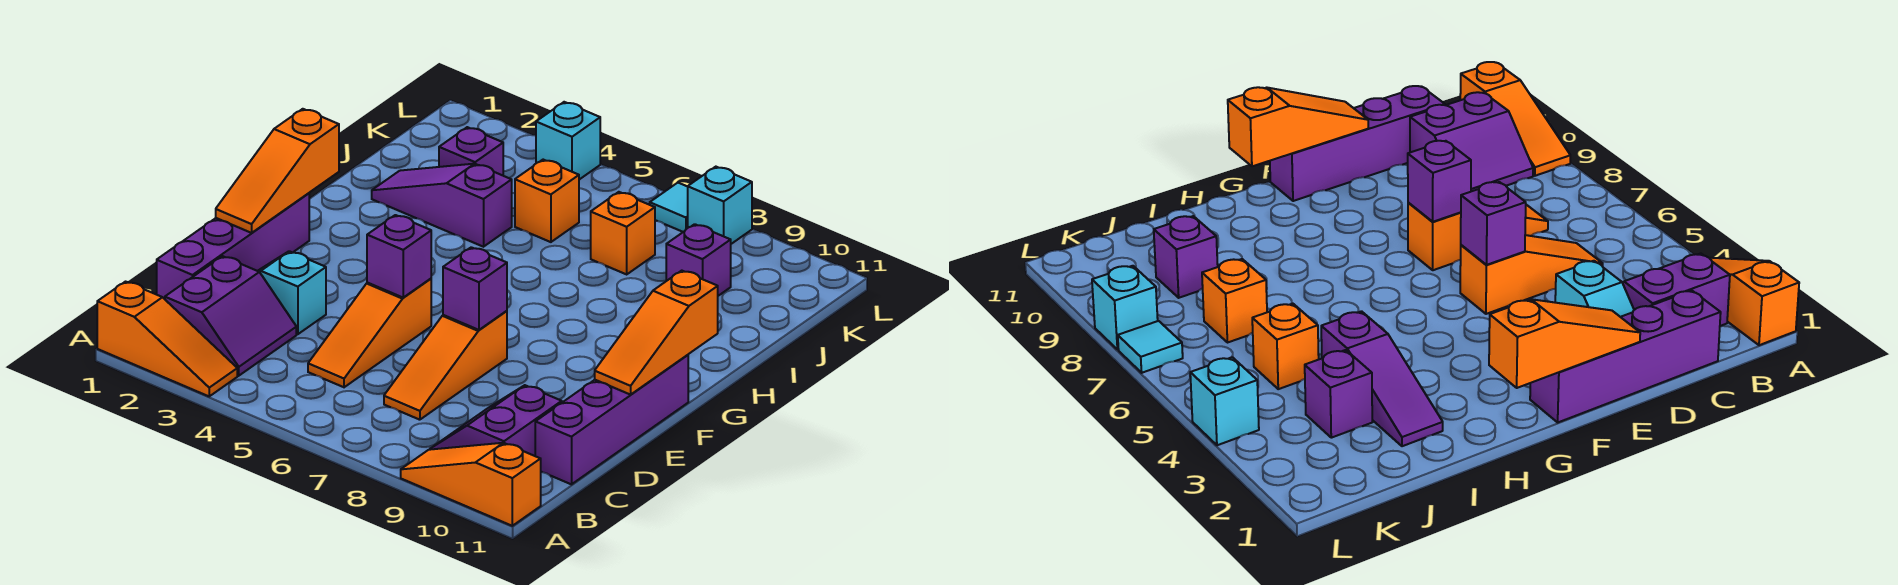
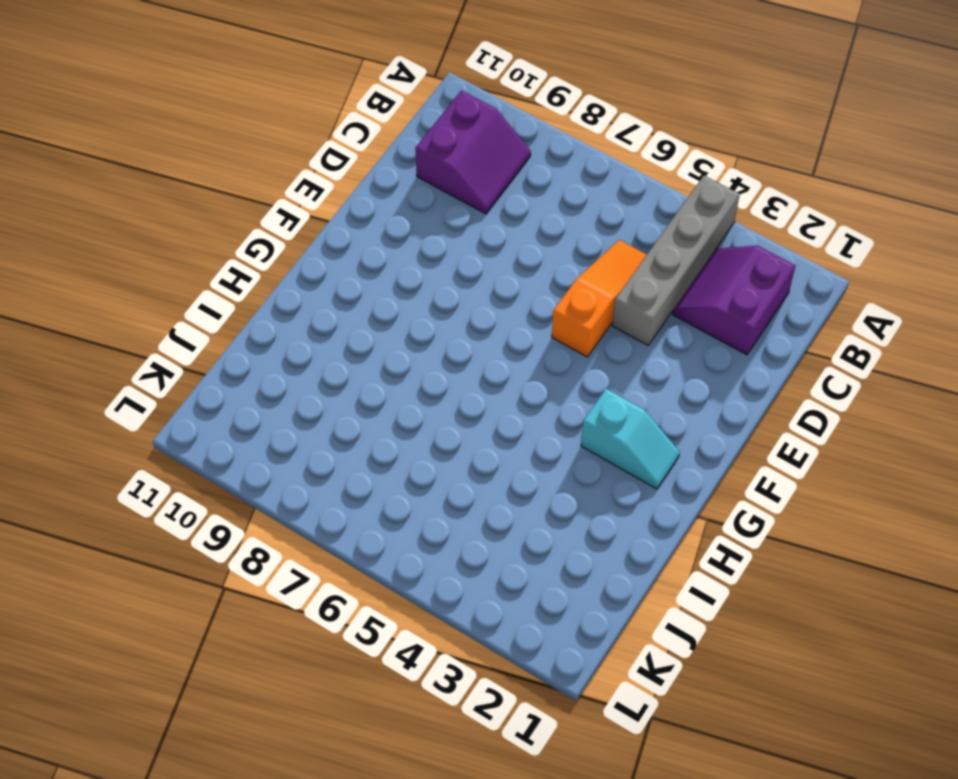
grey brick A4:D4 level 1 -> none
cyan slope G2:G3 level 1 top 3 -> cyan slope D2:D3 level 1 top 3
none -> orange slope A1:A3 level 1 top 1
none -> orange slope A9:A11 level 1 top 11
none -> purple brick C1:F1 level 1

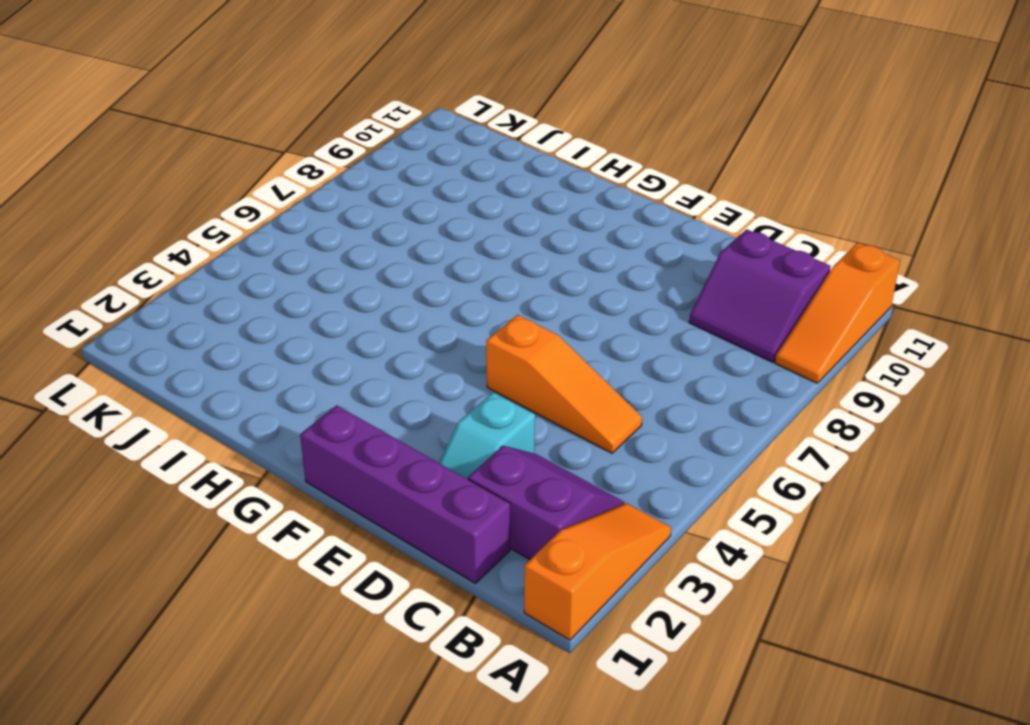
none -> orange slope C7:E7 level 1 top E
none -> purple brick C11:F11 level 1
none -> purple slope I2:I4 level 1 top 4

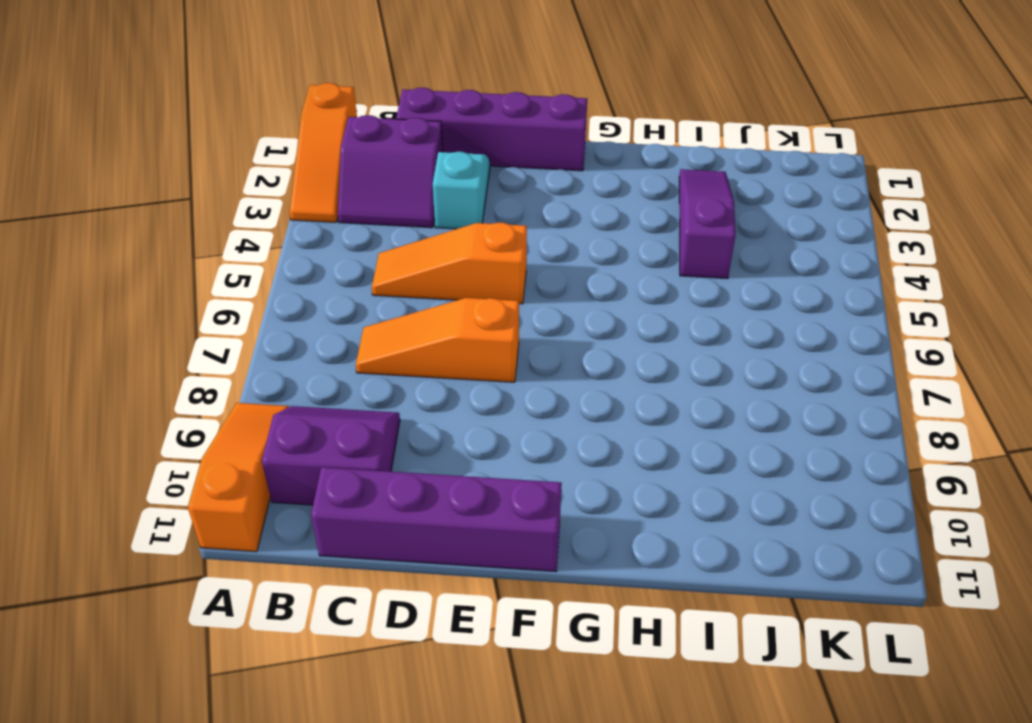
none -> purple brick J3 level 1
none -> orange brick J5 level 1
none -> orange brick J7 level 1

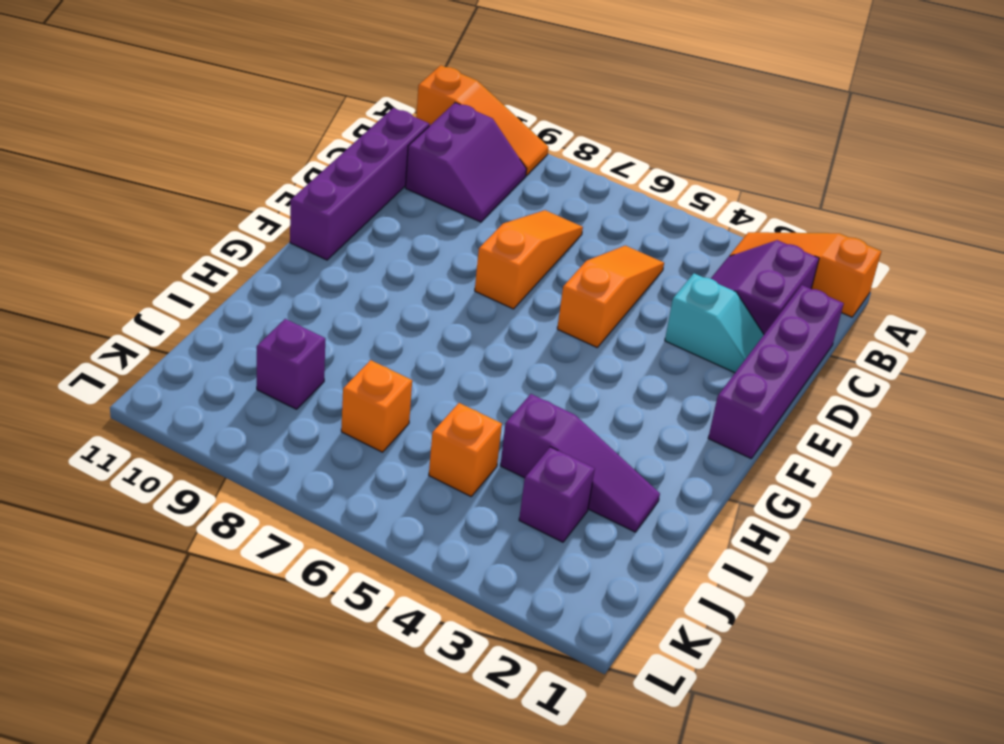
none -> cyan brick L4 level 1
none -> cyan tile L7 level 1
none -> cyan brick L8 level 1

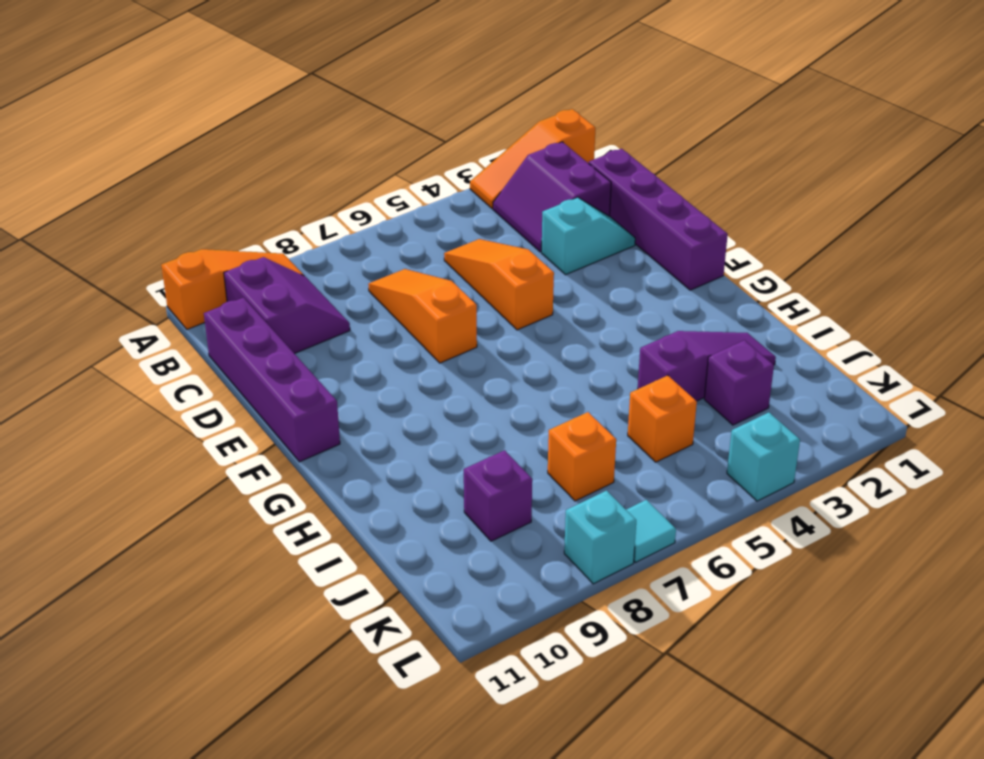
none -> orange slope E1:G1 level 2 top G
none -> purple brick E5 level 2
none -> purple brick E7 level 2

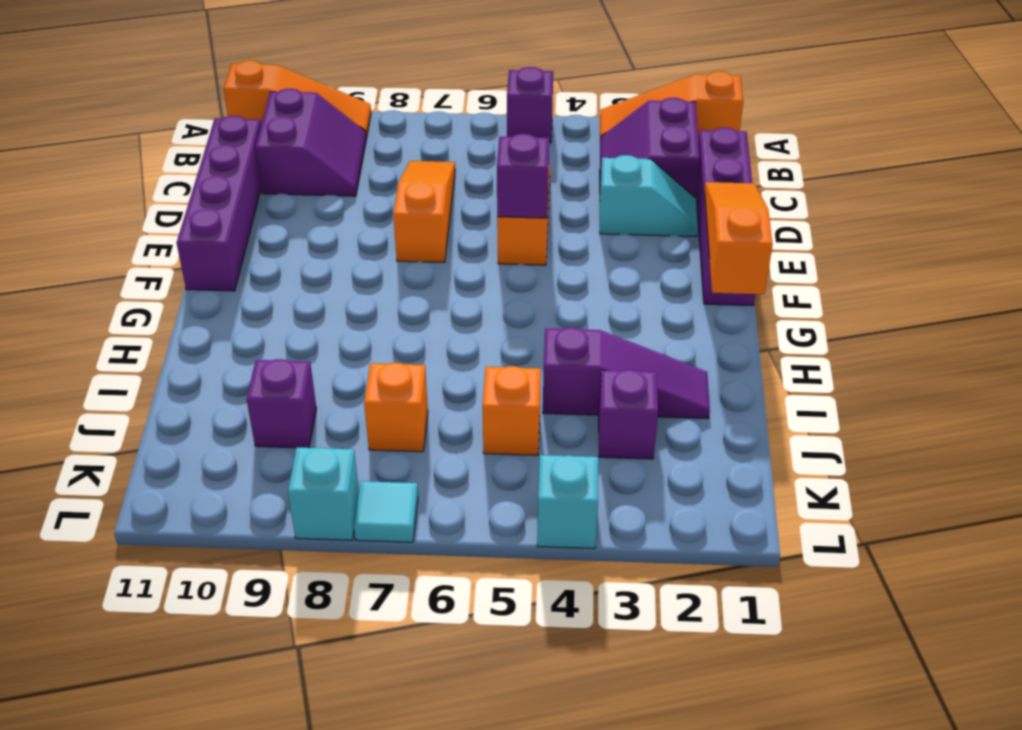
purple brick A5 level 1 -> purple brick E7 level 2
none -> orange slope E11:G11 level 2 top G

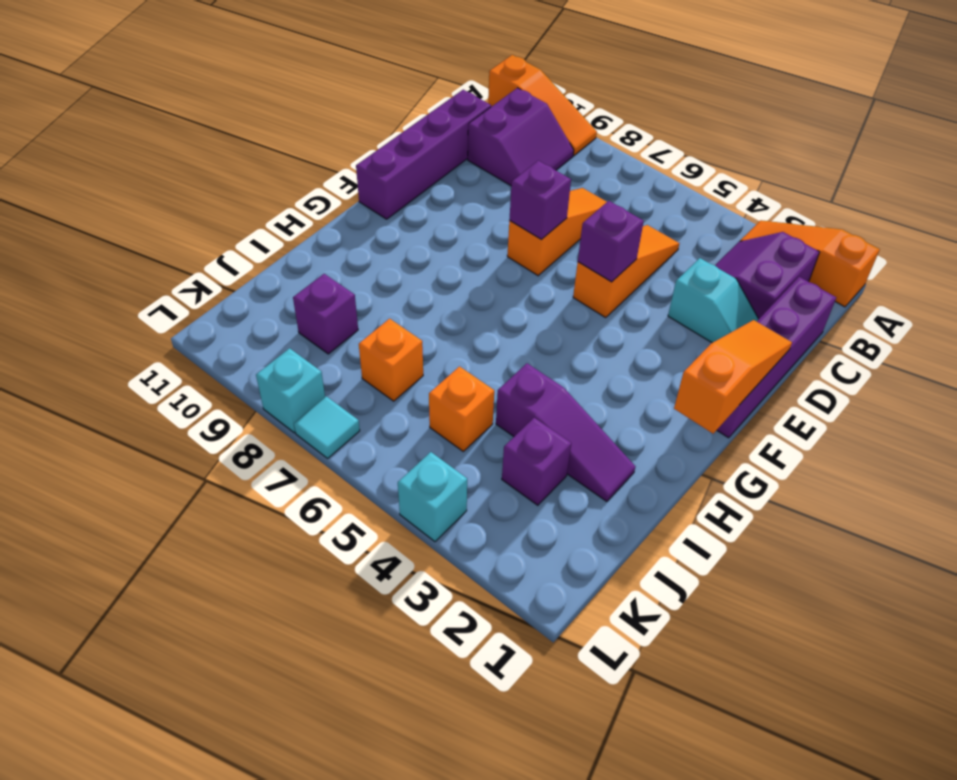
none -> orange slope E11:G11 level 2 top G

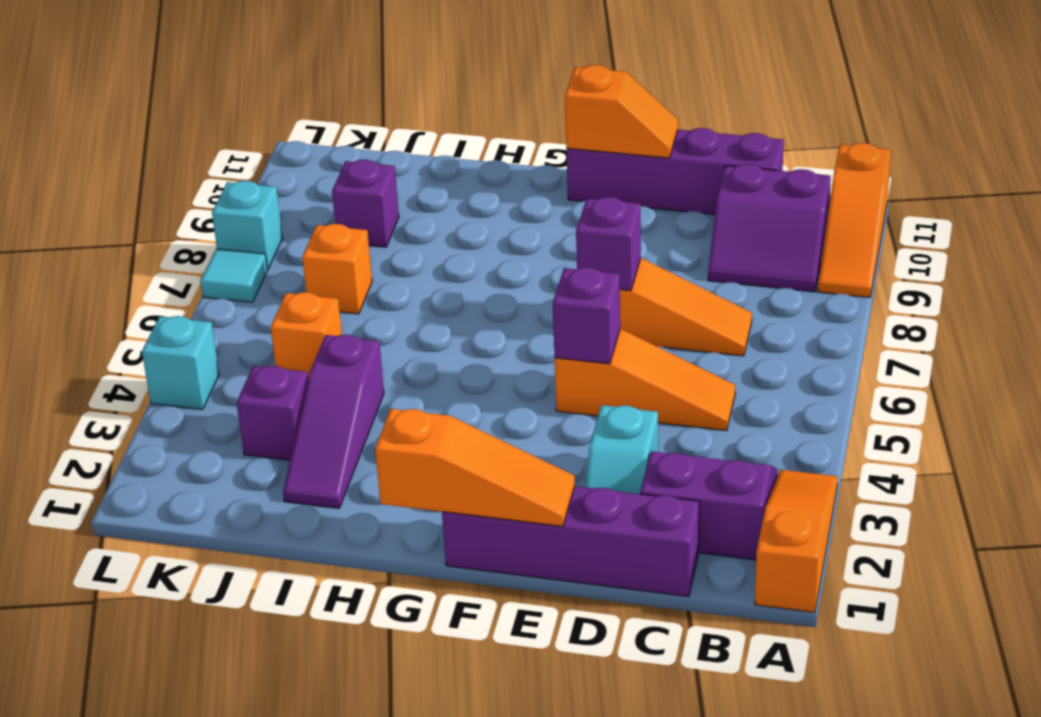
orange slope E11:F11 level 2 top F -> orange slope E11:G11 level 2 top G

